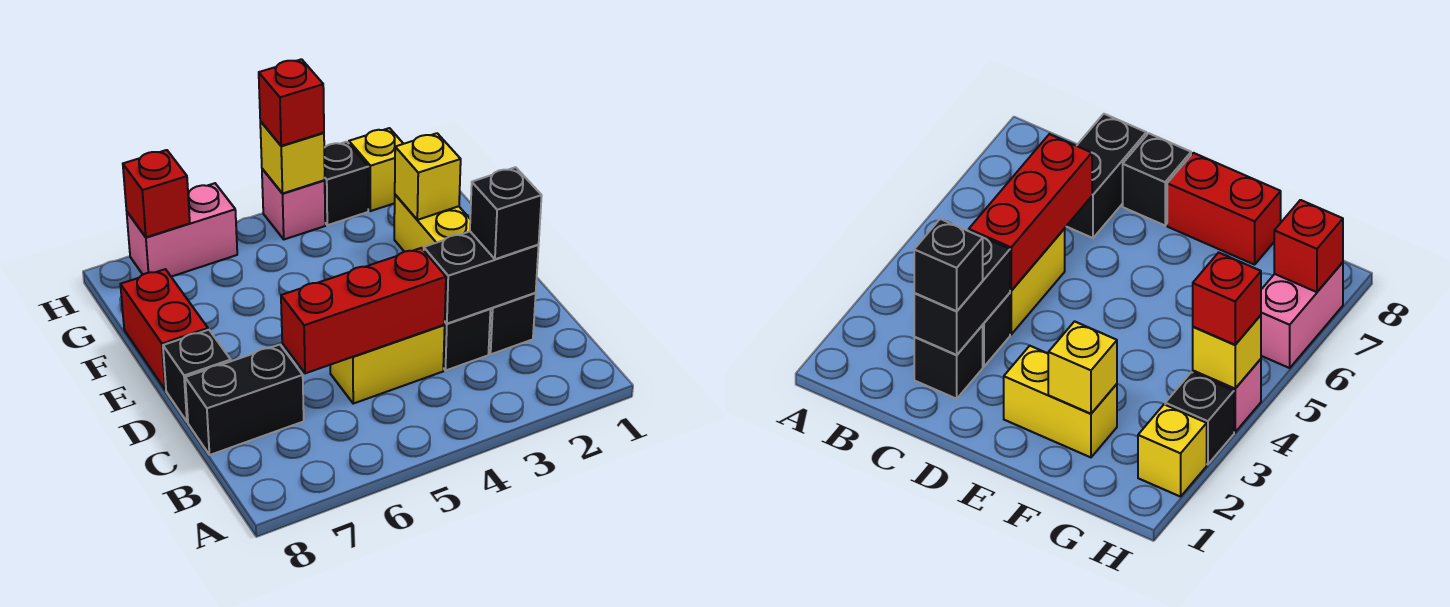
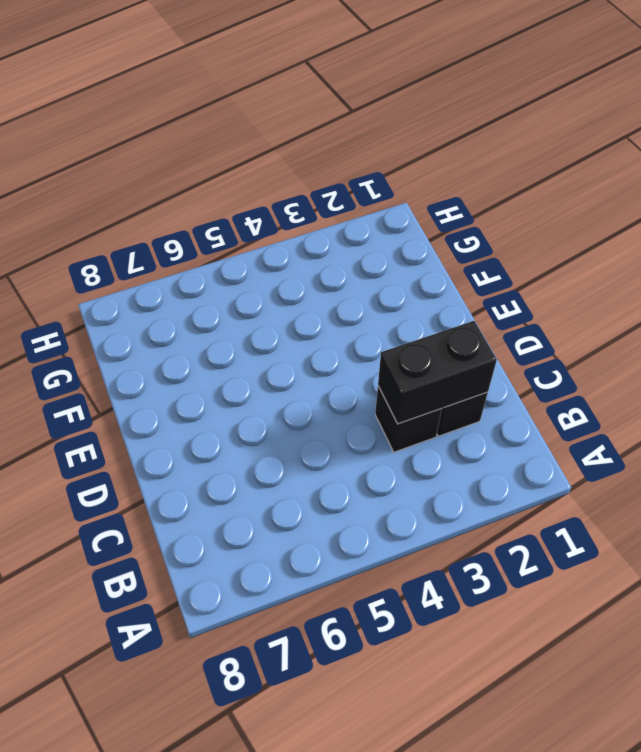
none -> yellow brick C4:C5 level 1
none -> black brick C7:C8 level 1
none -> black brick D8 level 1

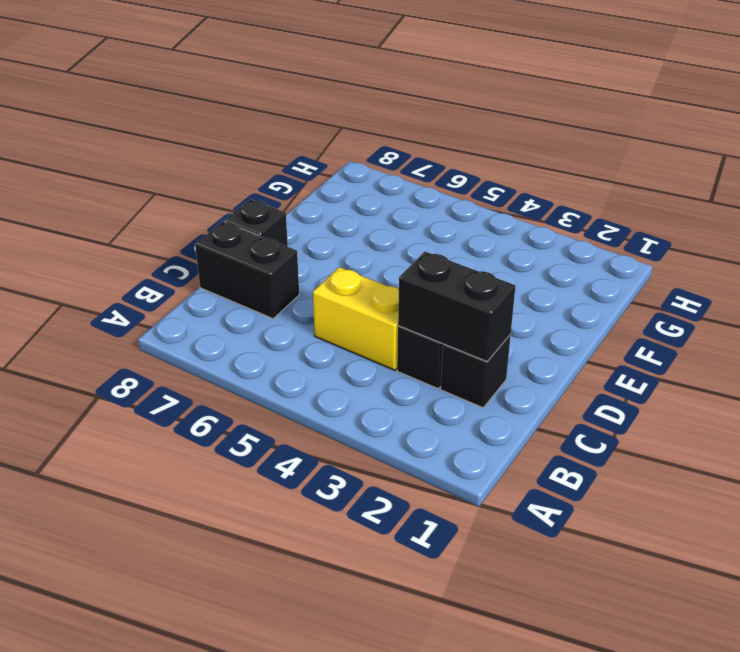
none -> yellow brick E2:F2 level 1
none -> red brick E8:F8 level 1
none -> yellow brick H2 level 1

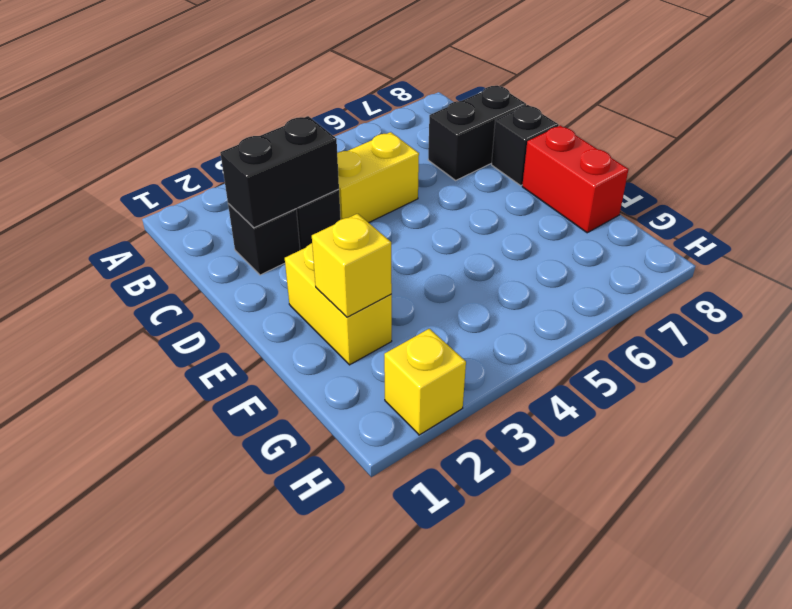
none -> black brick H3 level 1
none -> pink brick H4 level 1
none -> pink brick H6:H7 level 1

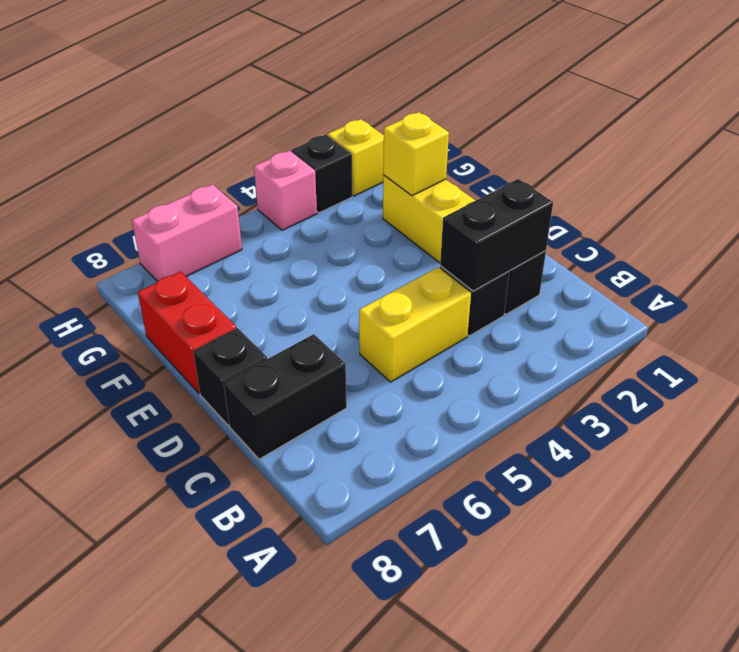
none -> red brick C4:C6 level 2
none -> yellow brick H4 level 2
none -> red brick H7 level 2

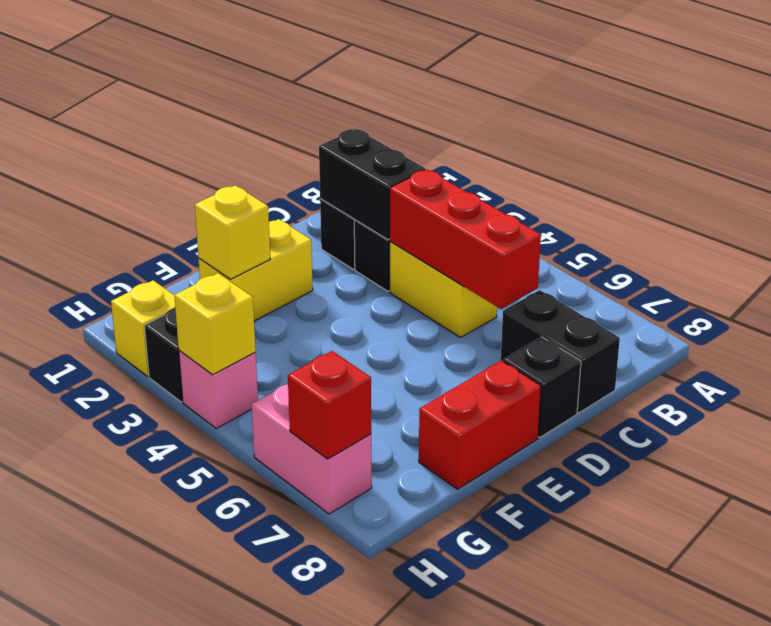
none -> black brick C2 level 3
none -> red brick H4 level 3

